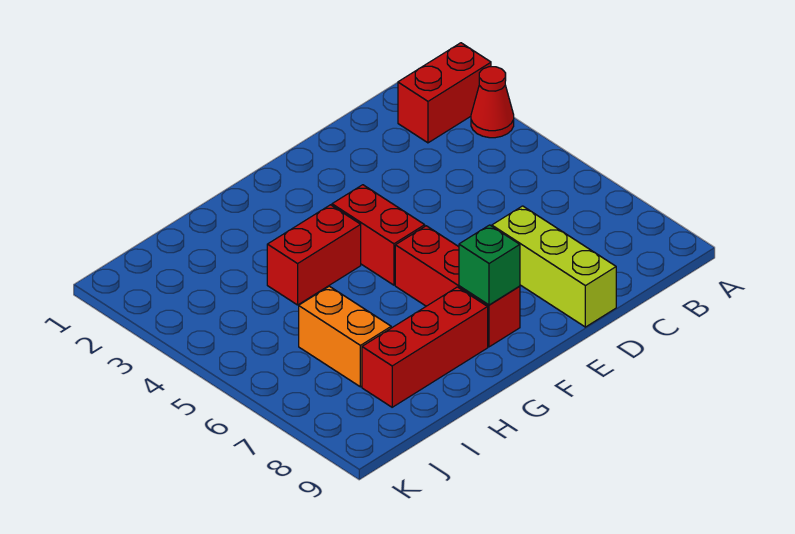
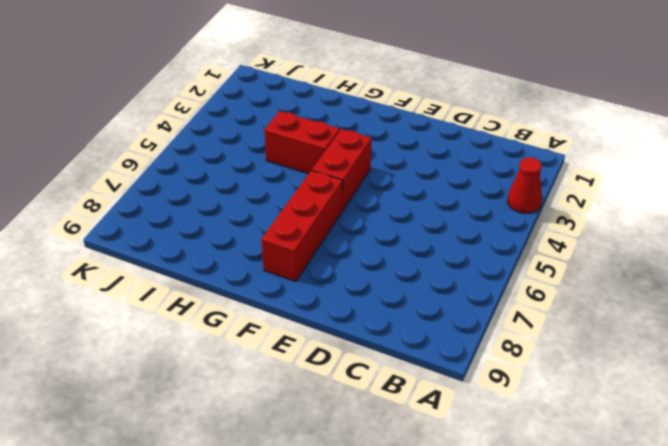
none -> red brick A2:B2 level 1
none -> lime brick D7:D9 level 1

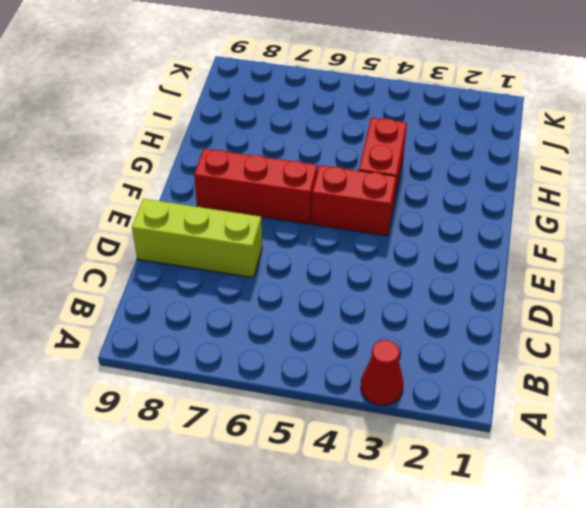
none -> red brick A2:B2 level 1
none -> red brick G8:I8 level 1

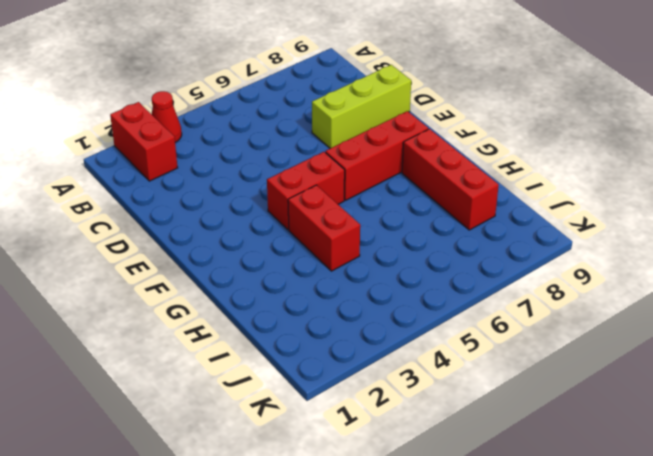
none -> orange brick I6:I7 level 1
none -> green brick F8 level 2

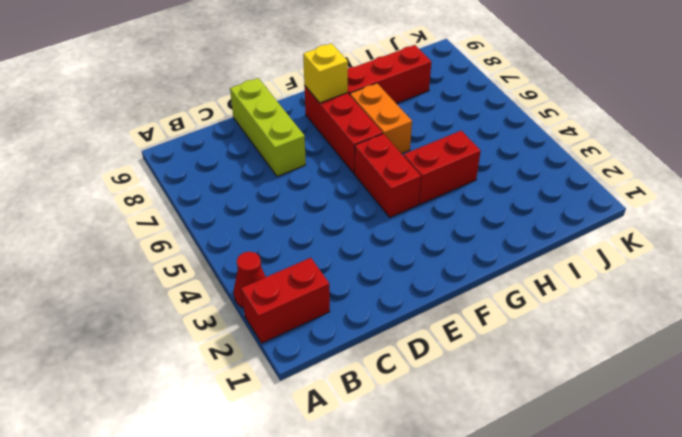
yellow brick F8 level 2 -> green brick F8 level 2
orange brick G6:G7 level 1 -> orange brick I6:I7 level 1

